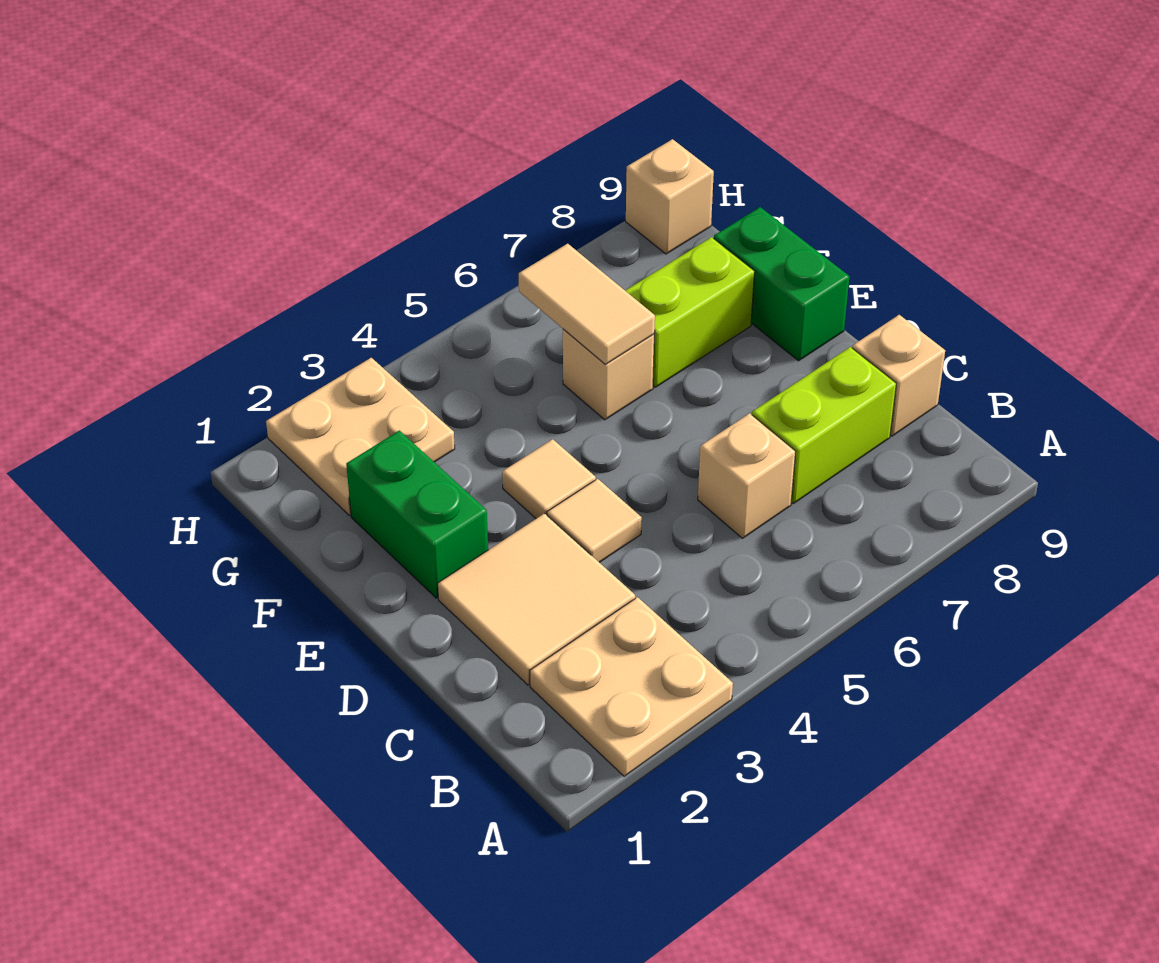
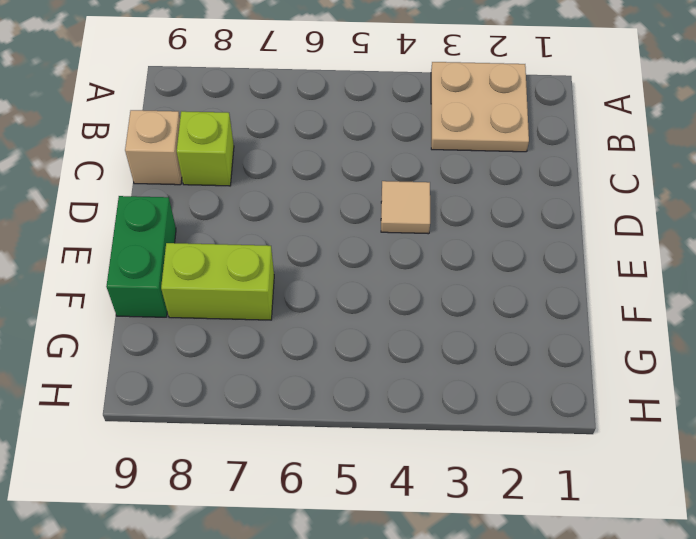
lime brick C8 level 1 -> lime brick C7:C8 level 1
none -> tan tile C2:D3 level 1
none -> tan brick C6 level 1
none -> green brick E2:F2 level 1

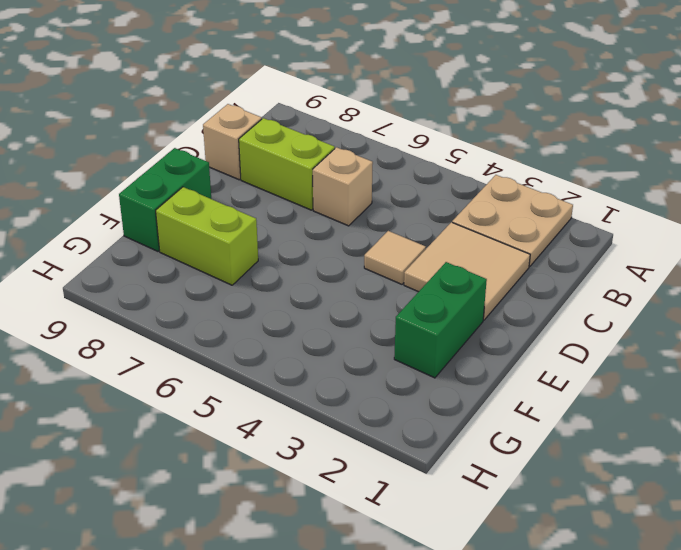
none -> tan tile E4 level 1
none -> tan brick F6 level 1
none -> tan plate G2:H3 level 1

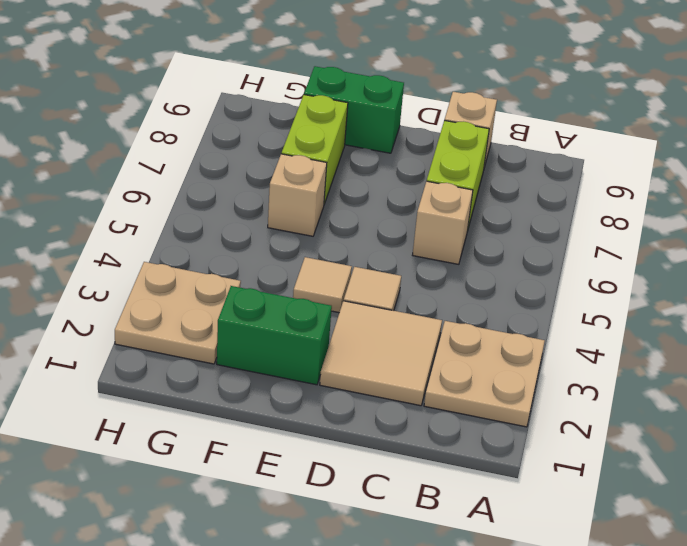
none -> tan brick H9 level 1
none -> tan tile F6:G6 level 2

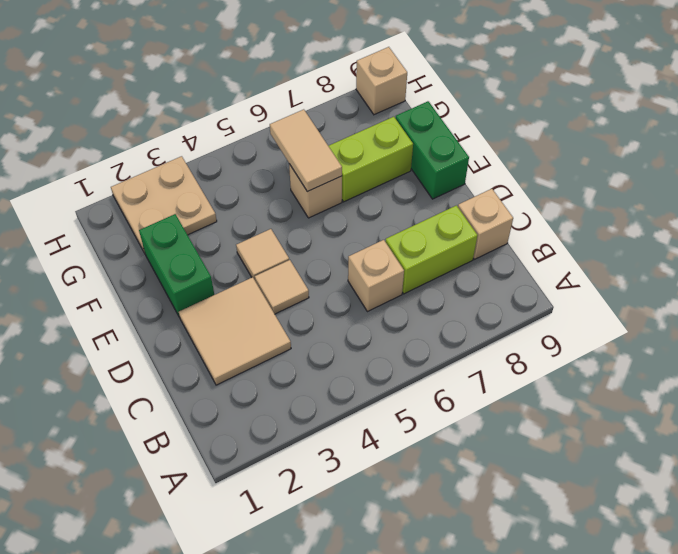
none -> tan plate A2:B3 level 1

